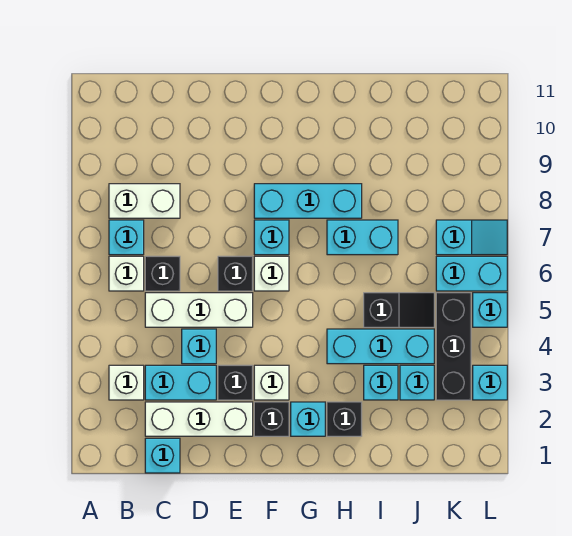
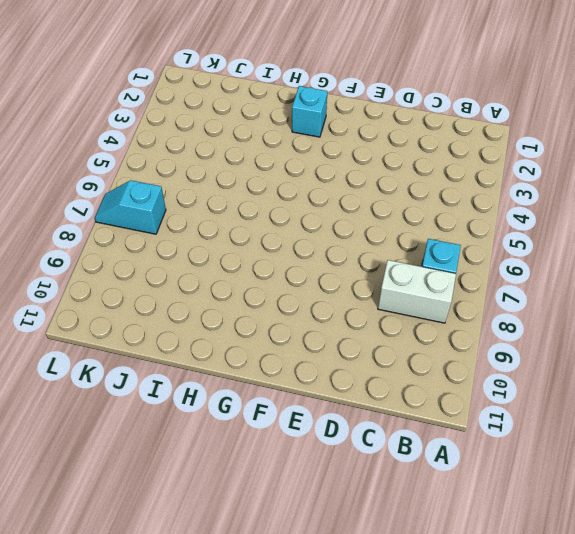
none -> white brick B3 level 1
none -> white brick B6 level 1
none -> cyan brick C1 level 1

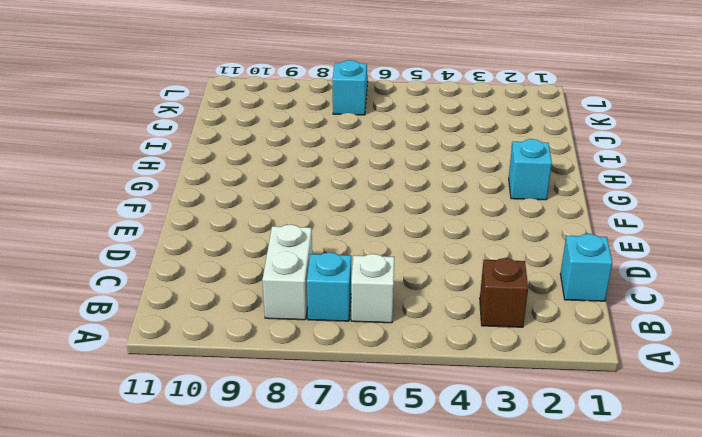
brown brick B3 level 1 -> white brick B3 level 1
none -> white brick C2:E2 level 1
none -> cyan brick C3:D3 level 1
none -> white brick C5:E5 level 1

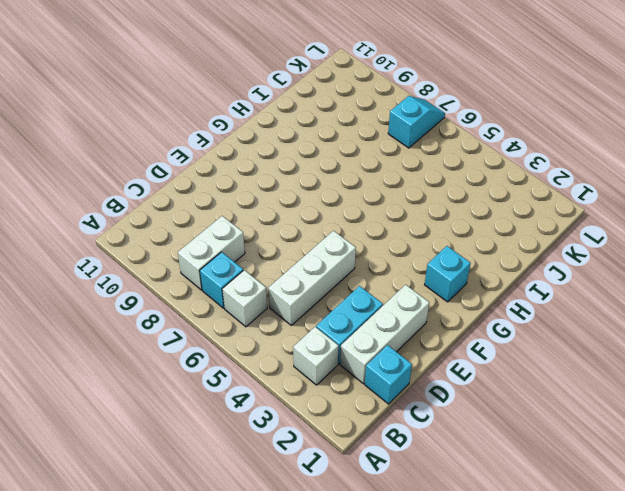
none -> black brick C6 level 1
none -> cyan brick D4 level 1
none -> black brick E3 level 1

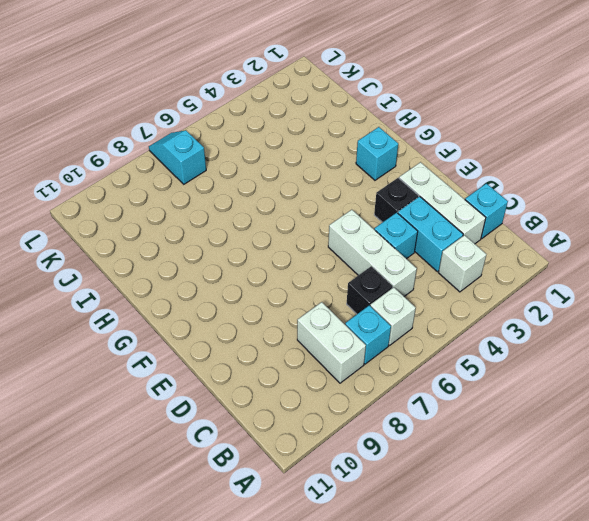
none -> black brick E6 level 1
none -> black brick F2 level 1
none -> white brick F3 level 1

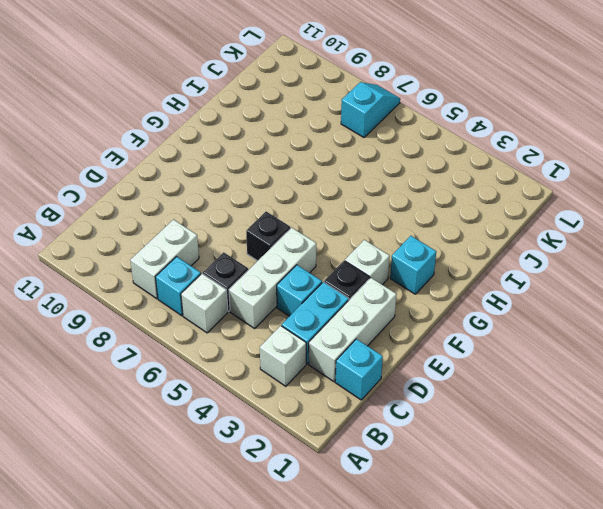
none -> black brick F2 level 1
none -> white brick F6 level 1
none -> cyan brick F7 level 1

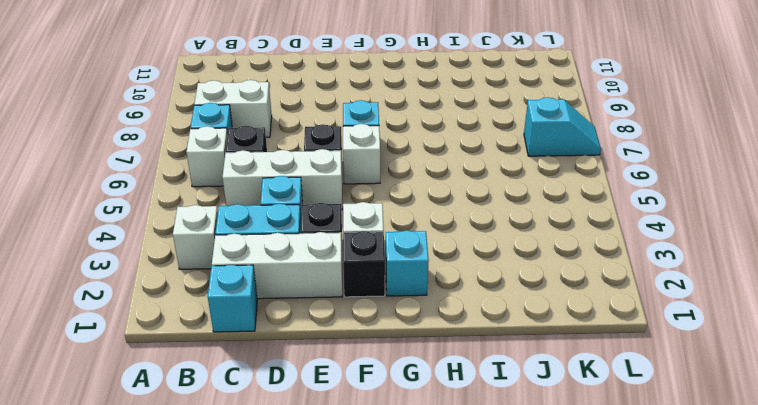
none -> cyan brick F8:H8 level 1
none -> black brick H2 level 1
none -> cyan brick H4:J4 level 1

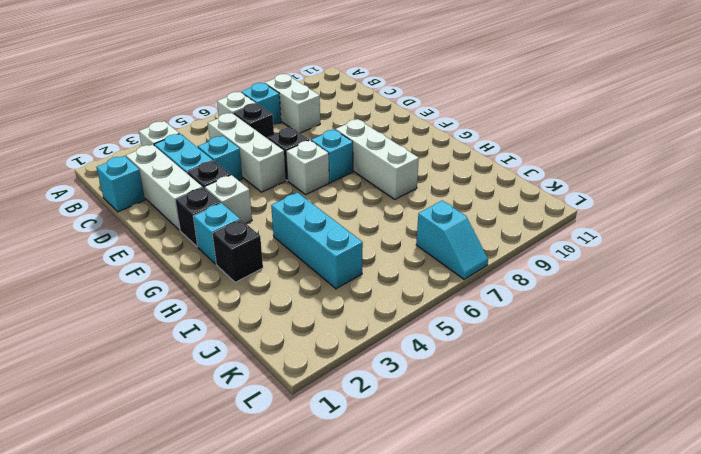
white brick F8:H8 level 1 -> cyan brick F8:H8 level 1
none -> cyan brick H7:I7 level 1
none -> cyan brick I3 level 1
none -> black slope I5:J5 level 1 top I

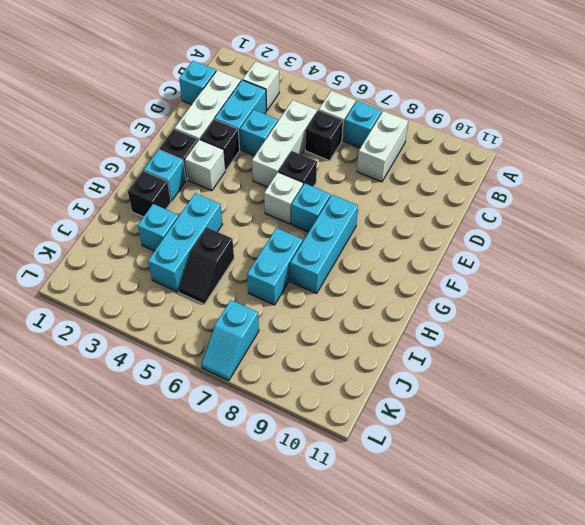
none -> cyan brick J3 level 1
none -> black brick K3:K5 level 1
none -> cyan brick K6:L6 level 1

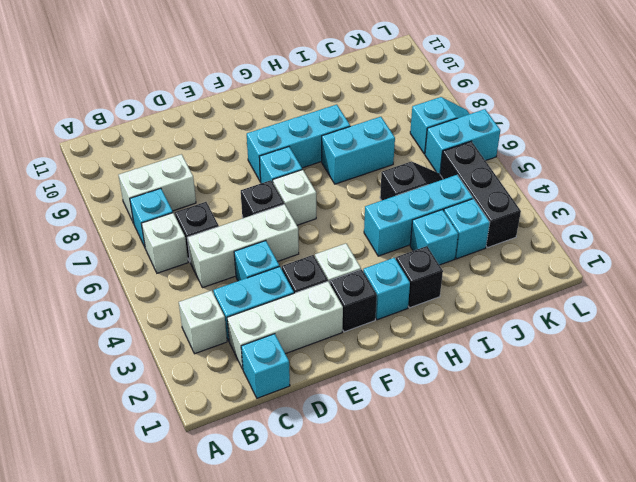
none -> cyan brick L3 level 1
none -> cyan brick L5 level 1

